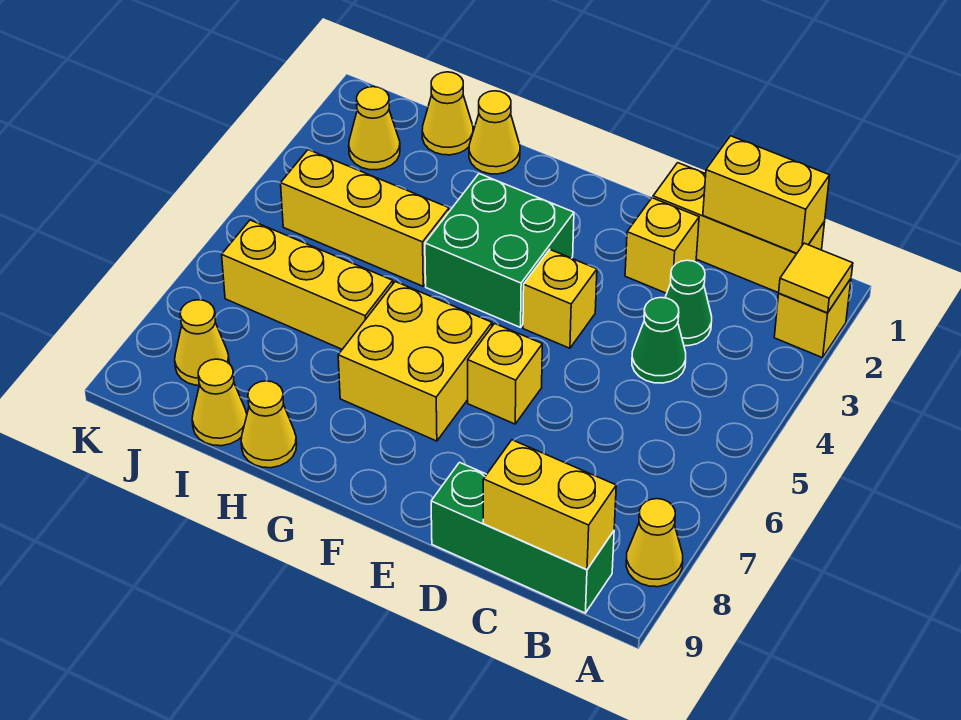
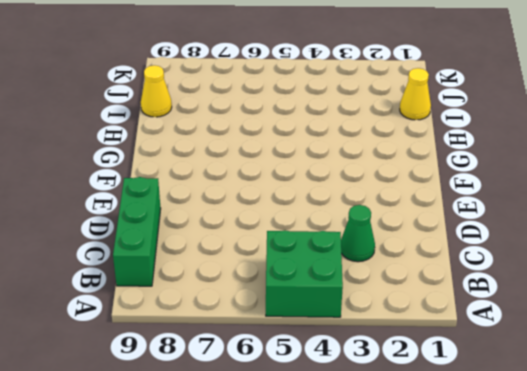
green brick A4:B5 level 1 -> green brick F3:G4 level 1
none -> yellow brick A2 level 1
none -> yellow cone A8 level 1
none -> yellow brick B1:D1 level 1

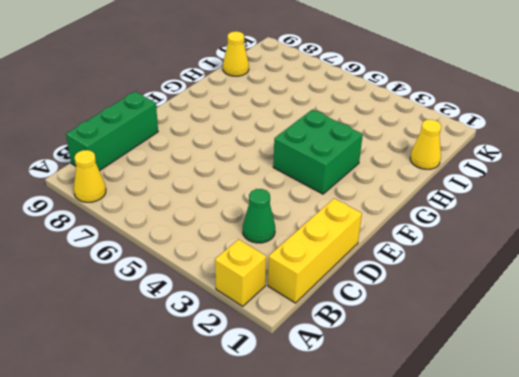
none -> green cone C4 level 1
none -> yellow brick D2 level 1
none -> yellow brick E4 level 1

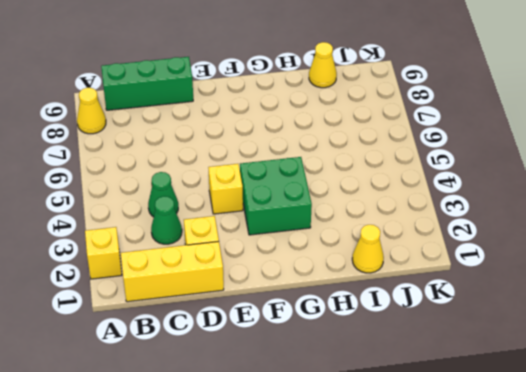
none -> yellow brick E6 level 1
none -> yellow brick F6:G7 level 1
none -> yellow cone H1 level 1

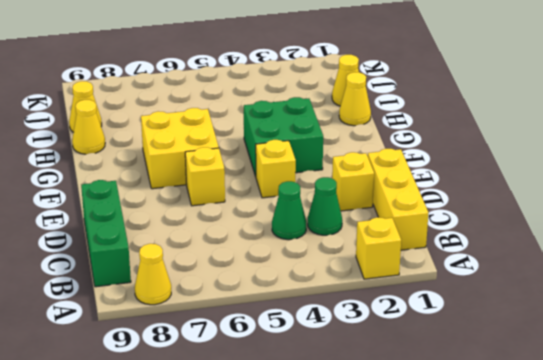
none -> yellow brick H4:J4 level 1
none -> yellow brick H6:J6 level 1
none -> yellow cone J2 level 1

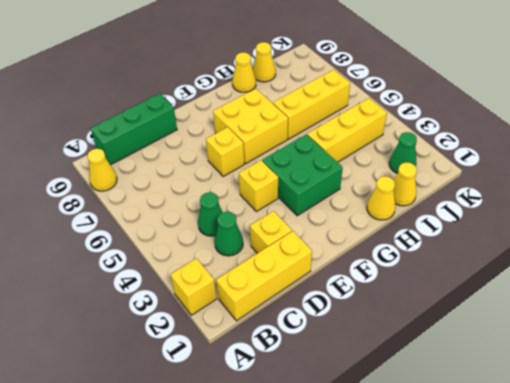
green cone J2 level 1 -> yellow cone J2 level 1
none -> yellow cone J8 level 1
none -> yellow tile A2 level 2
none -> yellow brick B1:C1 level 2

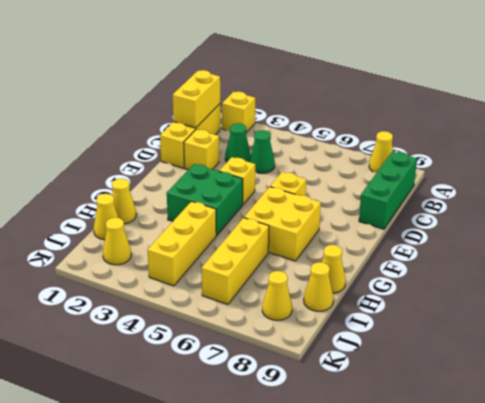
none -> yellow tile A2 level 2
none -> yellow brick B9:C9 level 2

